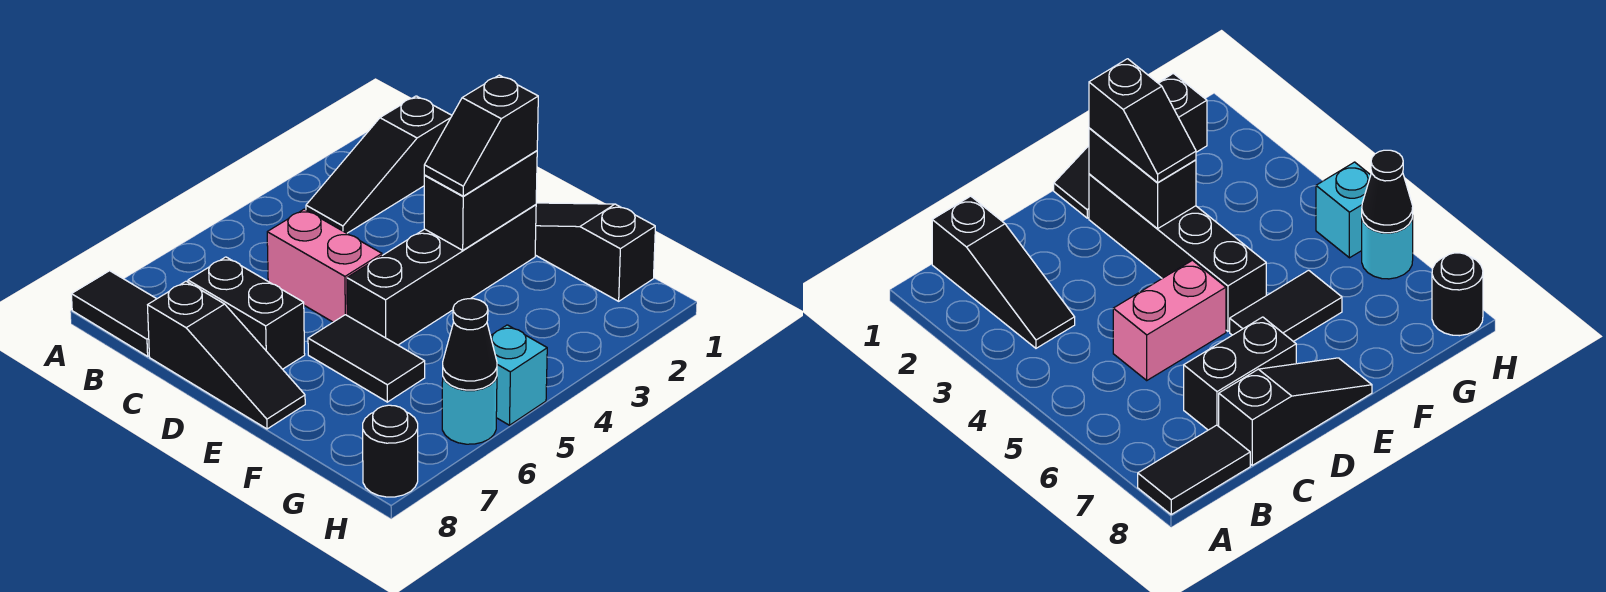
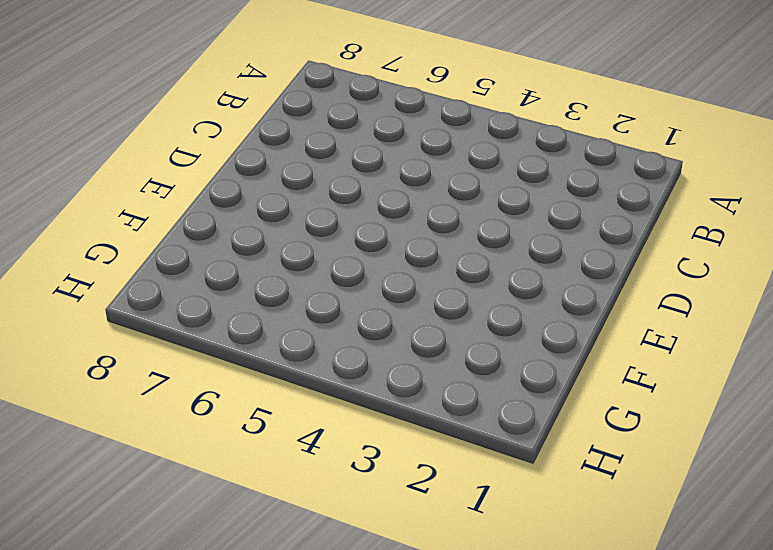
none -> black tile A8:B8 level 1
none -> black slope B1:B3 level 1 top 1
none -> pink brick C5:D5 level 1

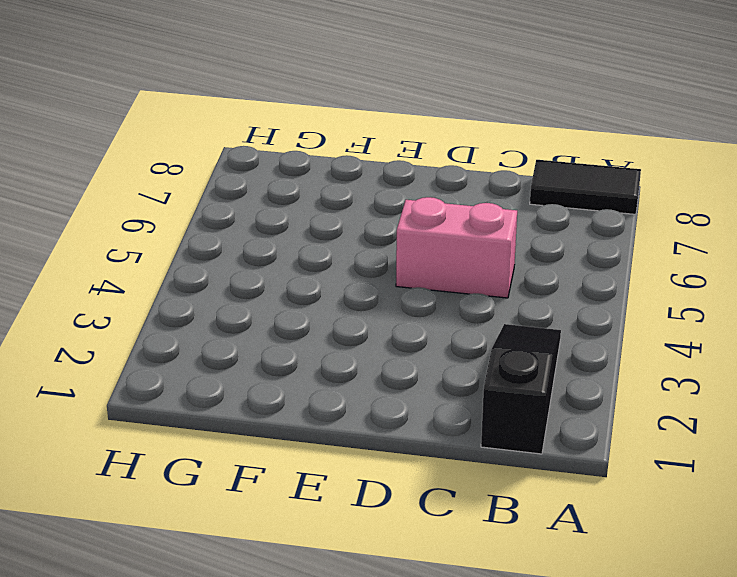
none -> black brick C7:D7 level 1
none -> black slope C8:E8 level 1 top C
none -> black slope E1:G1 level 1 top G

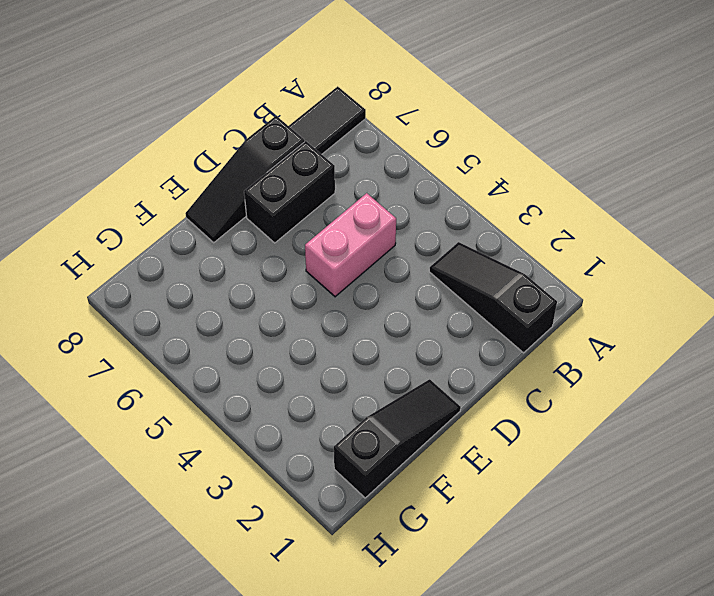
none -> black brick E2:E5 level 1
none -> black tile E6:F6 level 1
none -> cyan brick H5 level 1

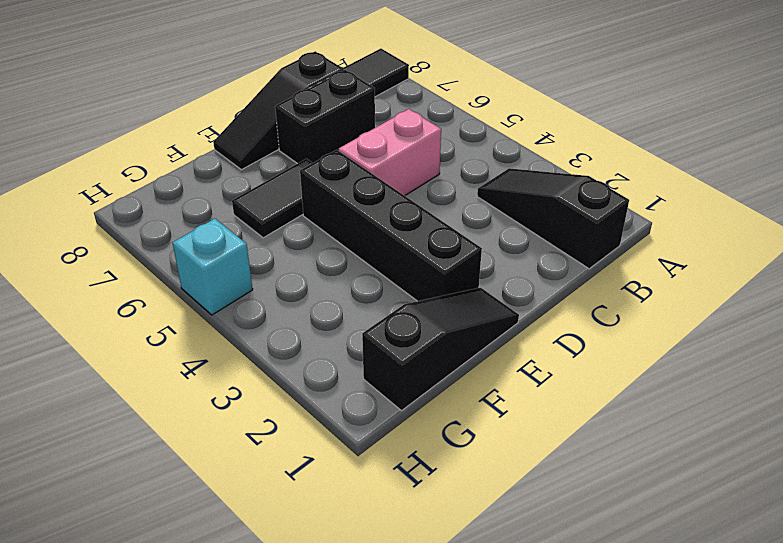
none -> cyan round brick H6 level 1
none -> black round brick H8 level 1
none -> black brick E2:E3 level 2

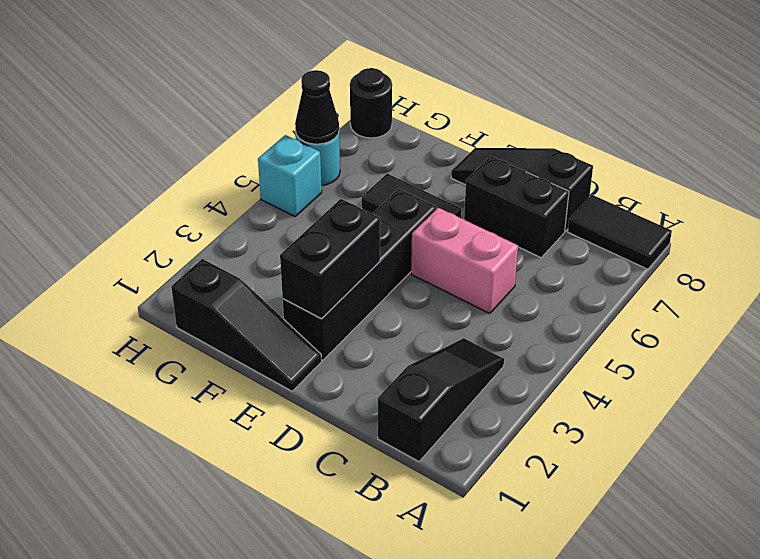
none -> black slope E2:E3 level 3 top 2

